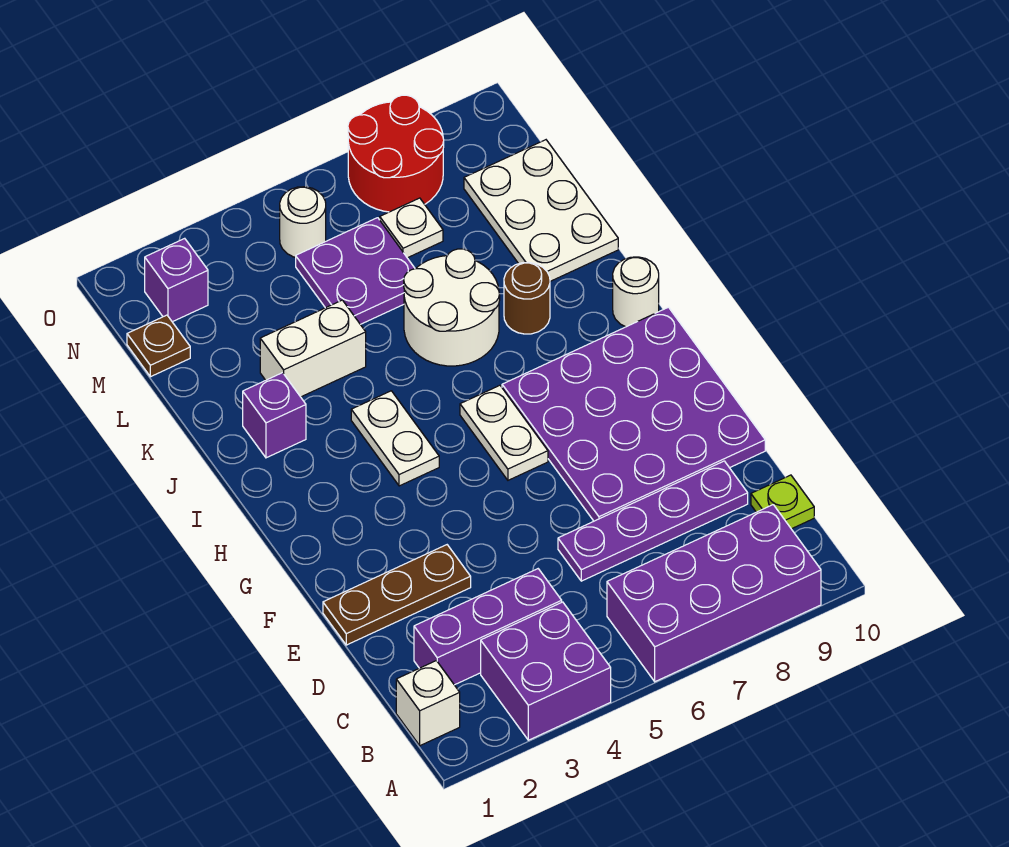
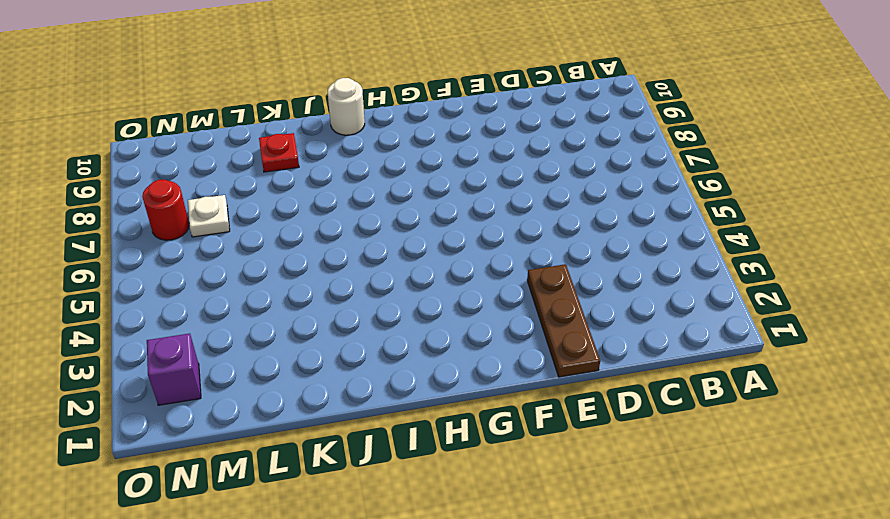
red plate K9 level 1 -> white plate K9:M10 level 1
red round brick N7 level 1 -> red round brick N7:O8 level 1
none -> purple brick A3:B4 level 1
none -> purple brick A6:B9 level 1
none -> white brick B1 level 1

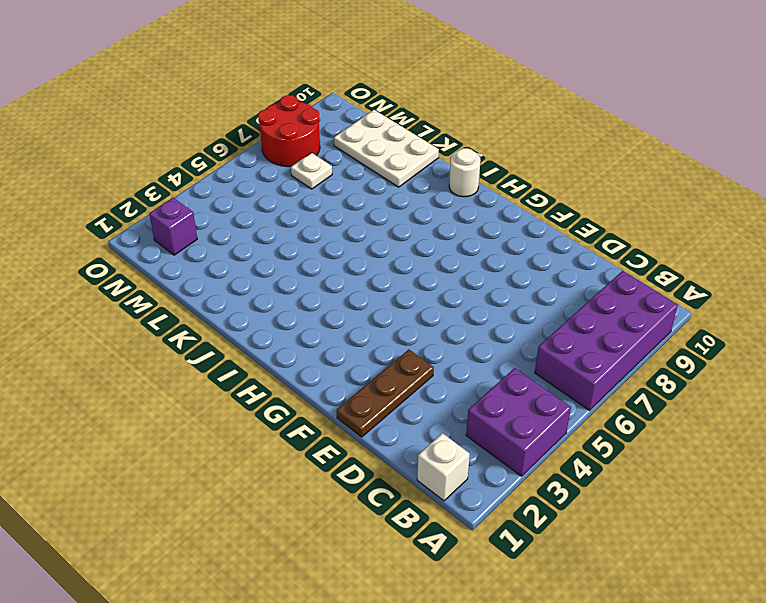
none -> purple brick C2:C4 level 1
none -> lime plate C10 level 1
none -> purple plate D6:D9 level 1

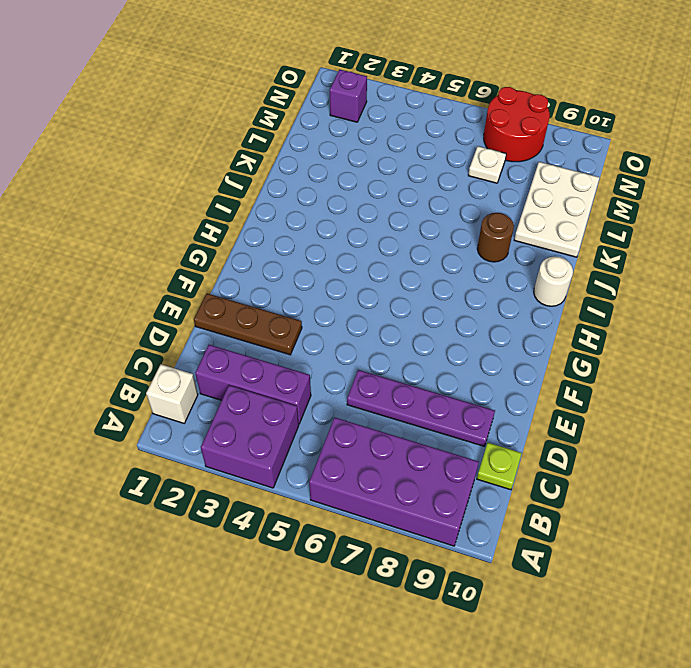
none -> purple plate E7:H10 level 1
none -> white plate G6:H6 level 1
none -> white plate H4:I4 level 1

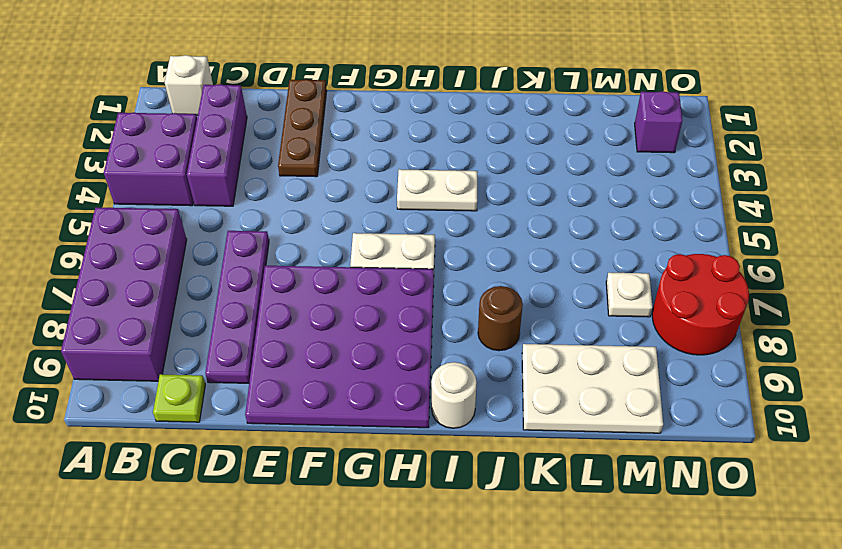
none -> purple brick J2 level 1
none -> white round brick J6:K7 level 1
none -> white brick K3:K4 level 1

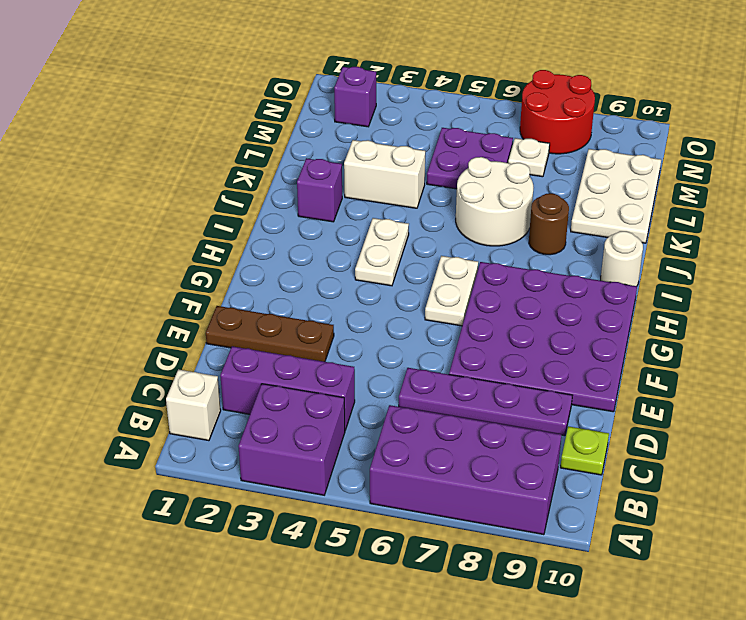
none -> brown plate M1 level 1
none -> white round brick N5 level 1

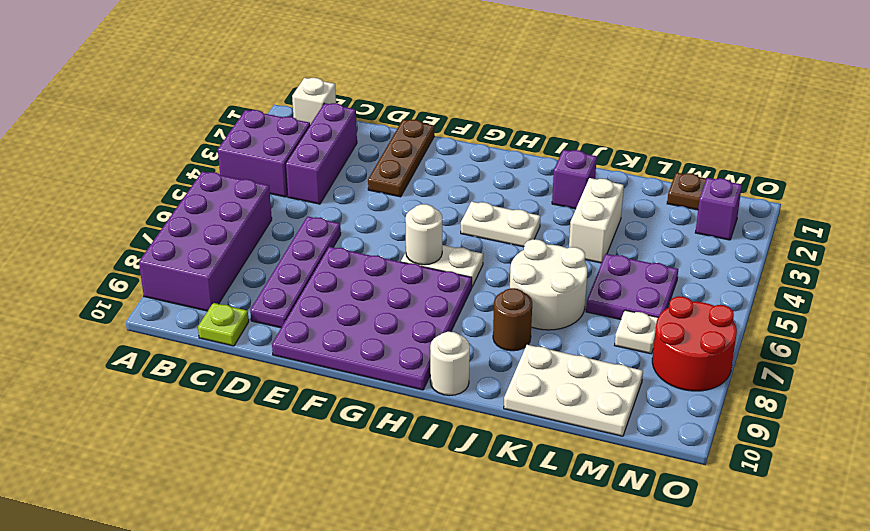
white round brick G6 level 2 -> white round brick N5 level 1

